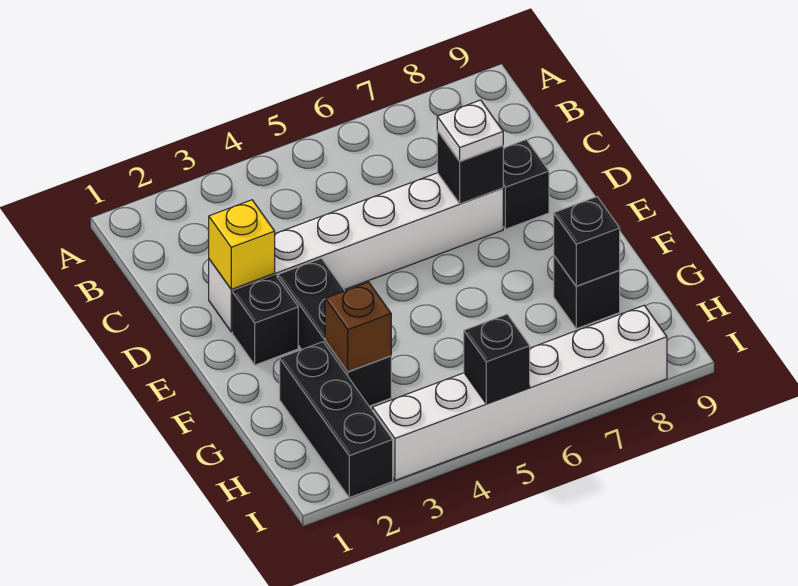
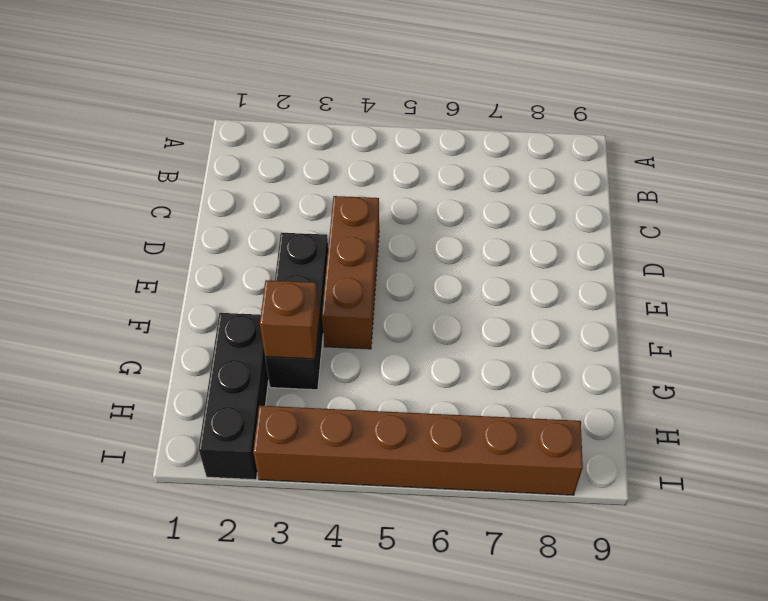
brown brick D4:F4 level 1 -> white brick D2:D7 level 1
brown brick I3:I8 level 1 -> white brick I3:I8 level 1
none -> black brick D8 level 1
none -> black brick E2 level 1
none -> black brick G8 level 1

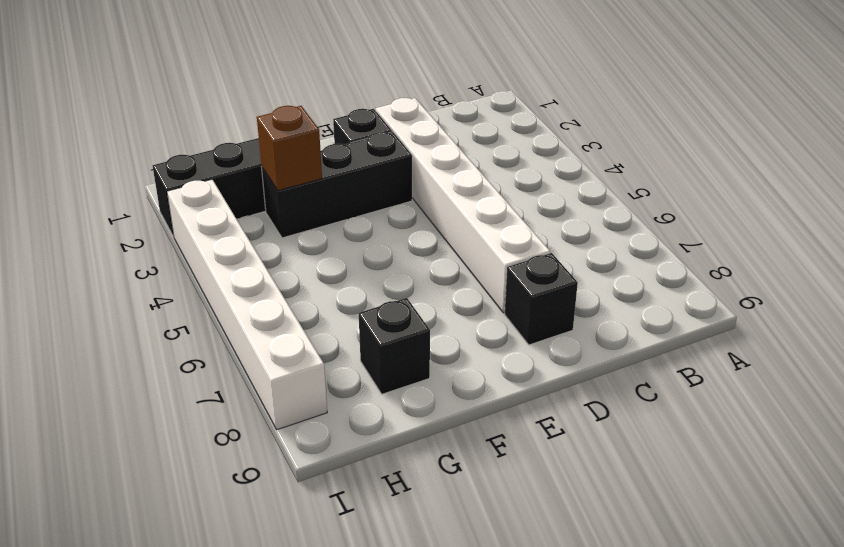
none -> yellow brick D2 level 2
none -> black brick D7 level 2
none -> black brick G8 level 2

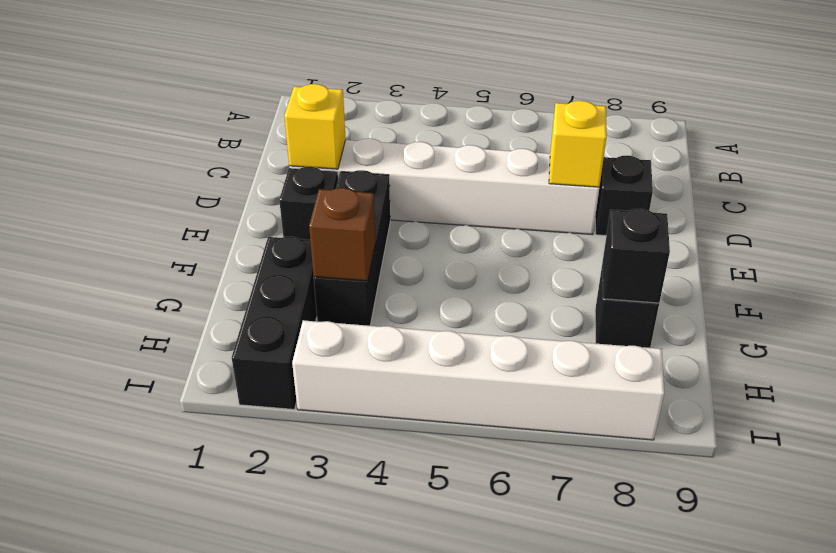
yellow brick D7 level 2 -> black brick D7 level 2
none -> black brick I5 level 2
none -> white plate D7 level 3

